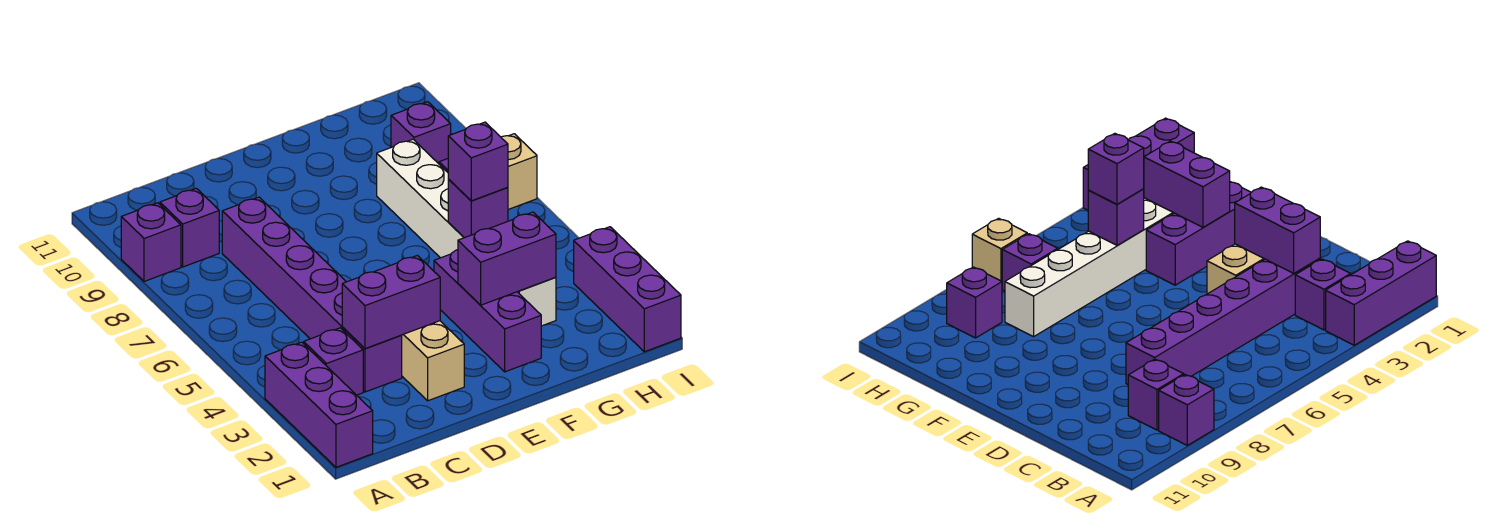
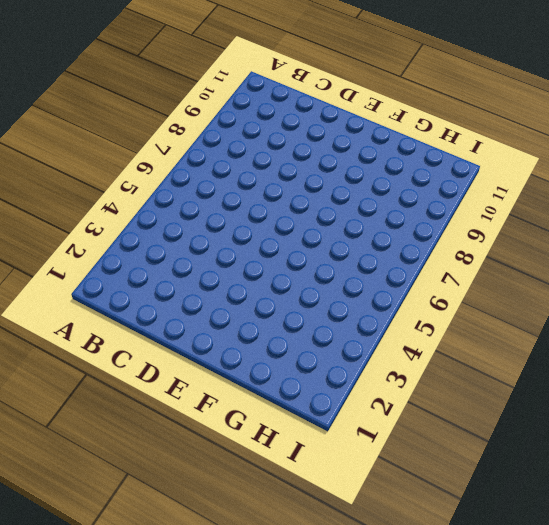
none -> purple brick A1:A3 level 1
none -> purple brick A9 level 1
none -> purple brick B3 level 1

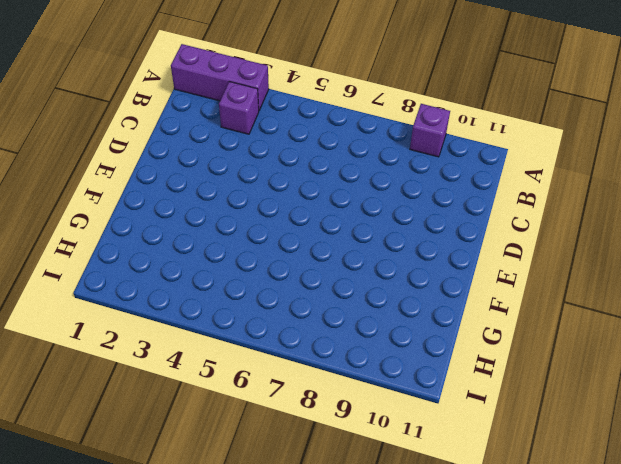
none -> purple brick B9 level 1
none -> purple brick C3:C8 level 1
none -> tan brick D2:D4 level 1

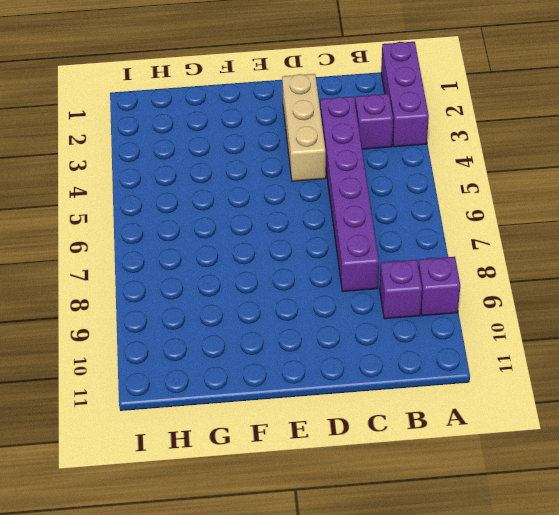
none -> purple brick F2:F4 level 1
none -> white brick G3:G8 level 1
none -> purple brick H7 level 1

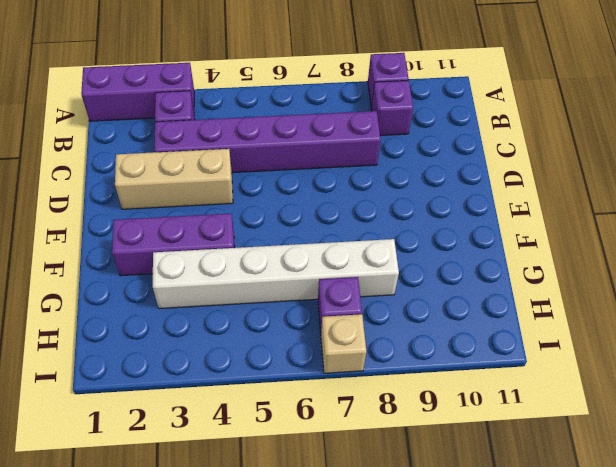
none -> purple brick H9 level 1
none -> purple brick I1:I3 level 1
none -> purple brick C3:D3 level 2

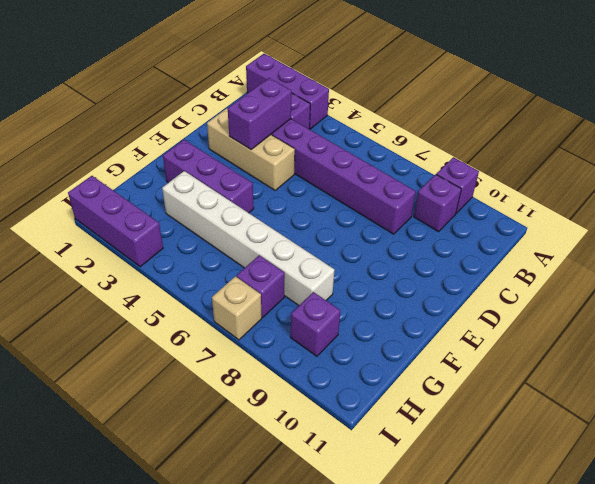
none -> purple brick F3:G3 level 2
none -> purple brick G5 level 2
none -> purple brick G5 level 3

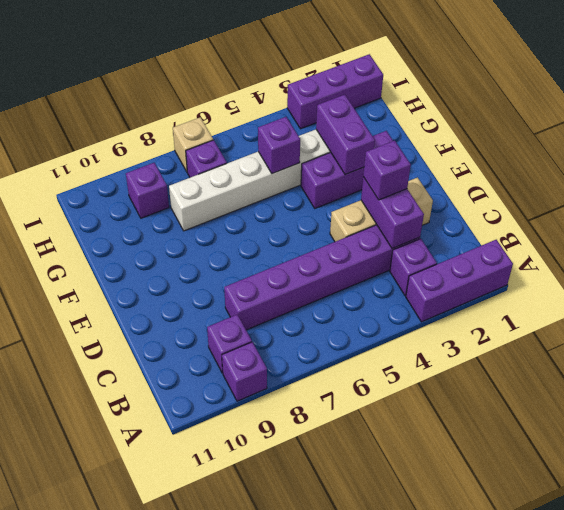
purple brick D3 level 3 -> purple brick G5 level 3

